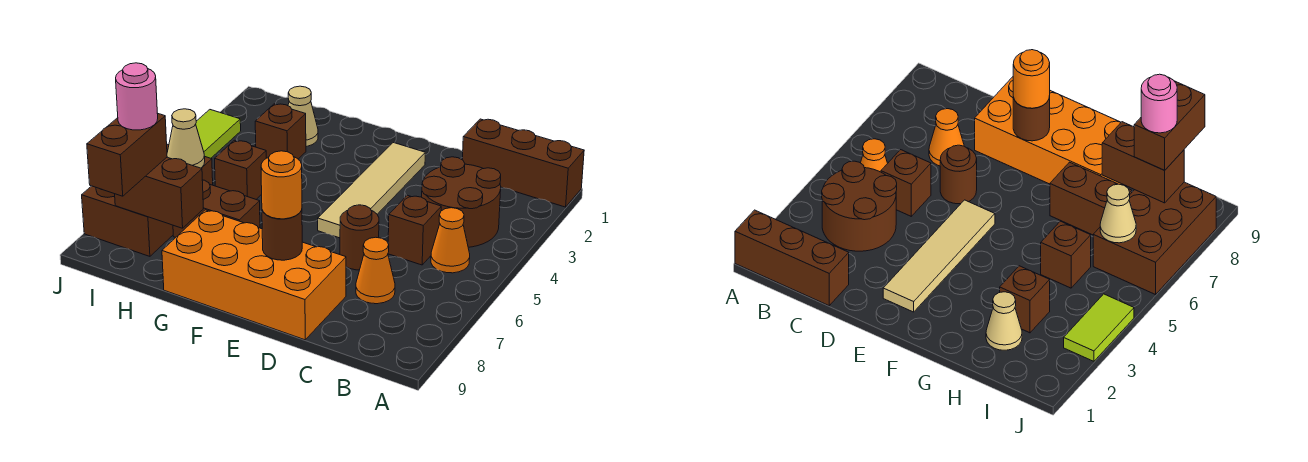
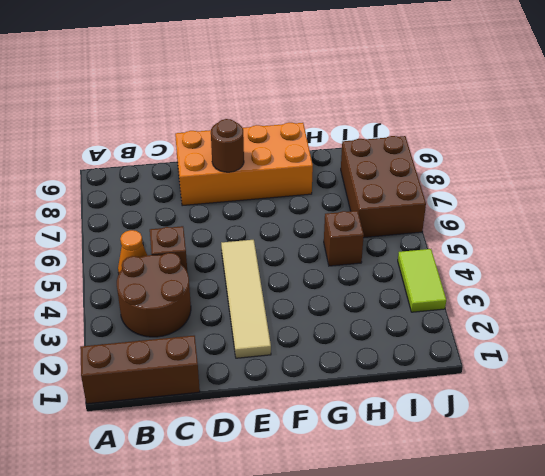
none -> orange cone C7 level 1
none -> brown round brick D6 level 1
none -> brown brick G7:H7 level 1

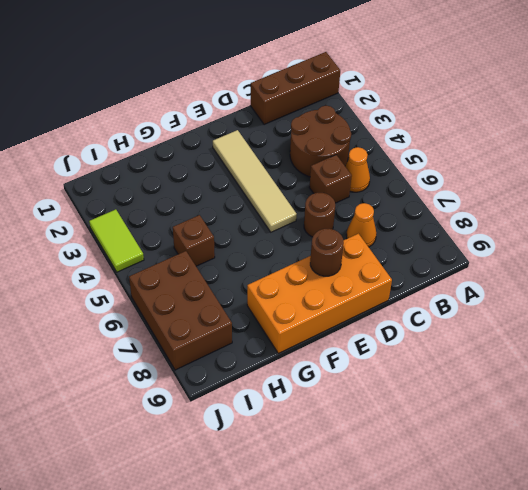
none -> brown brick G7:H7 level 1
none -> tan cone H2 level 1
none -> brown brick H3 level 1

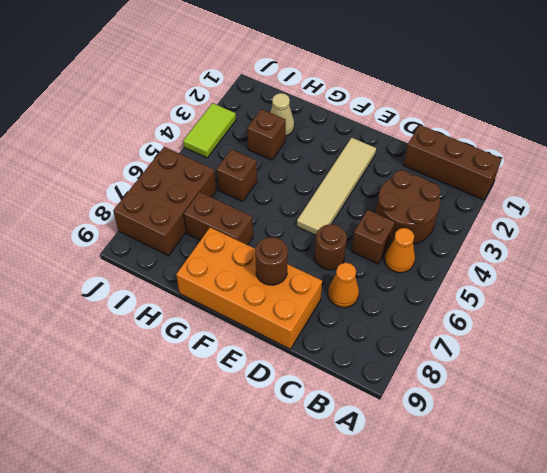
none -> brown brick H8:I8 level 2
none -> tan cone I6 level 2
none -> orange round brick E8 level 3

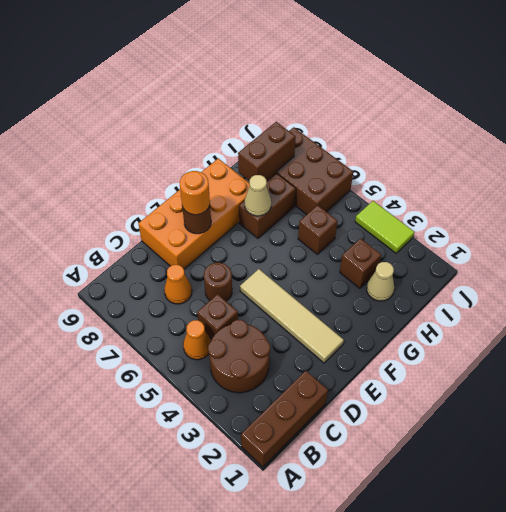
tan cone G7 level 2 -> tan cone I6 level 2
none -> brown brick I8:I9 level 3
none -> pink round brick I8 level 4

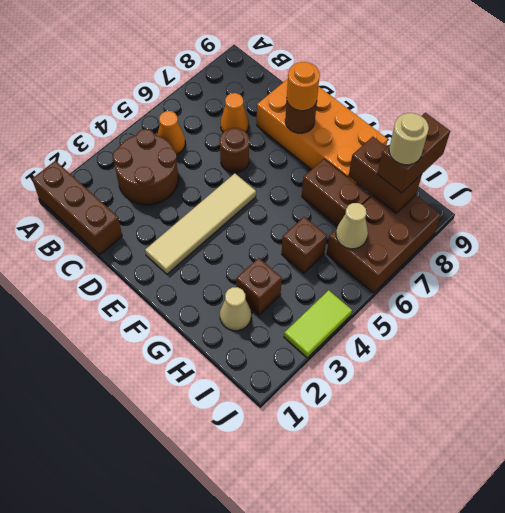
tan round brick I8 level 4 -> pink round brick I8 level 4
none -> brown brick C5 level 1

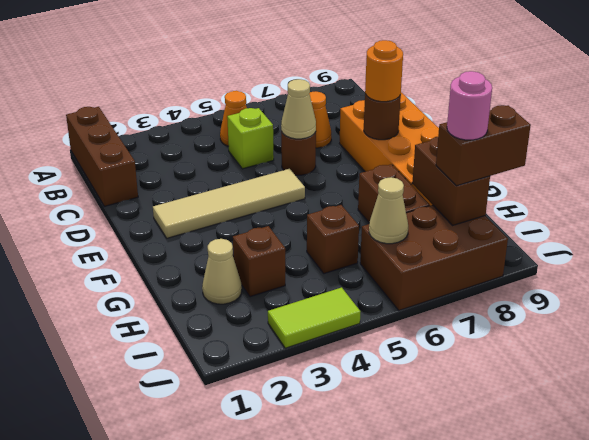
lime brick C5 level 1 -> brown brick C5 level 1
tan cone D6 level 2 -> none
none -> brown round brick B3:C4 level 1

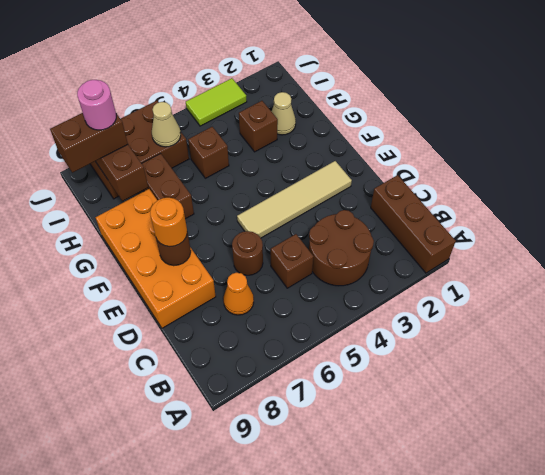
none -> orange cone B5 level 1

